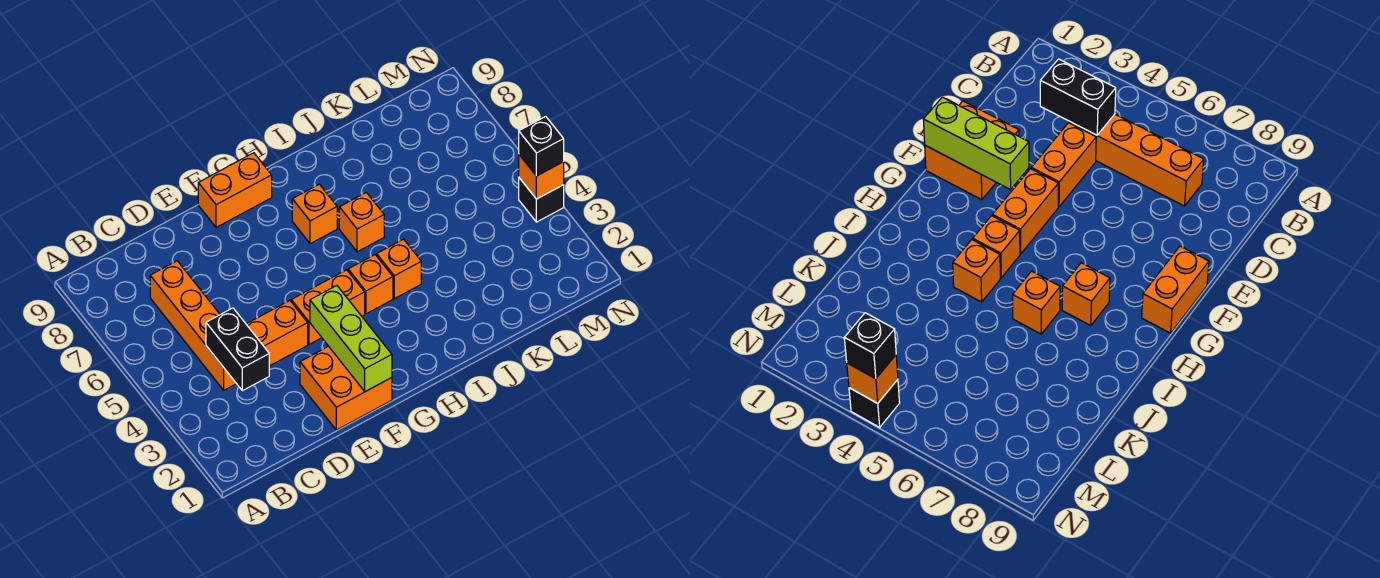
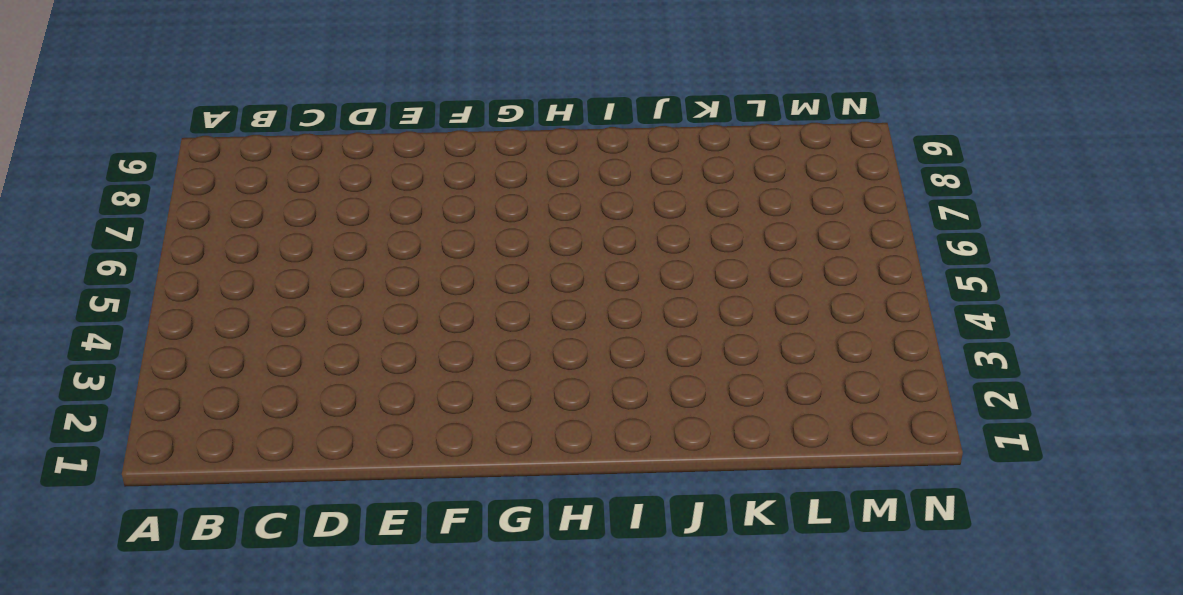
none -> orange brick C4:C7 level 1
none -> orange brick D4:E4 level 1
none -> orange brick E1:F2 level 1

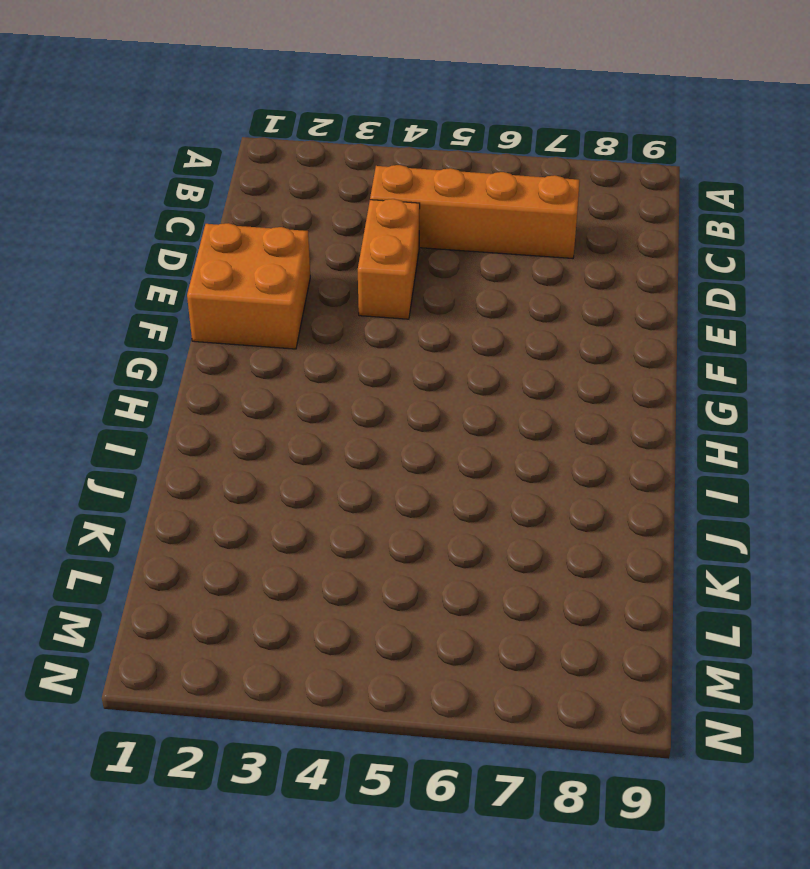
none -> orange brick F4:G4 level 1
none -> orange brick F9:G9 level 1
none -> orange brick H4 level 1

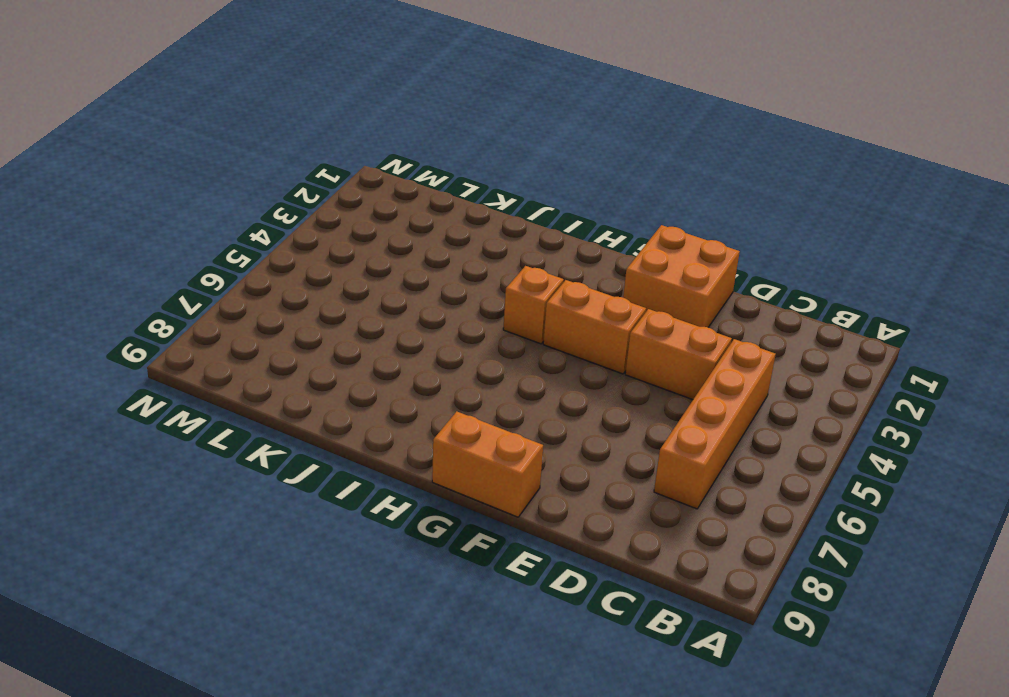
none -> orange brick H7 level 1
none -> orange brick I4 level 1
none -> orange brick I6 level 1

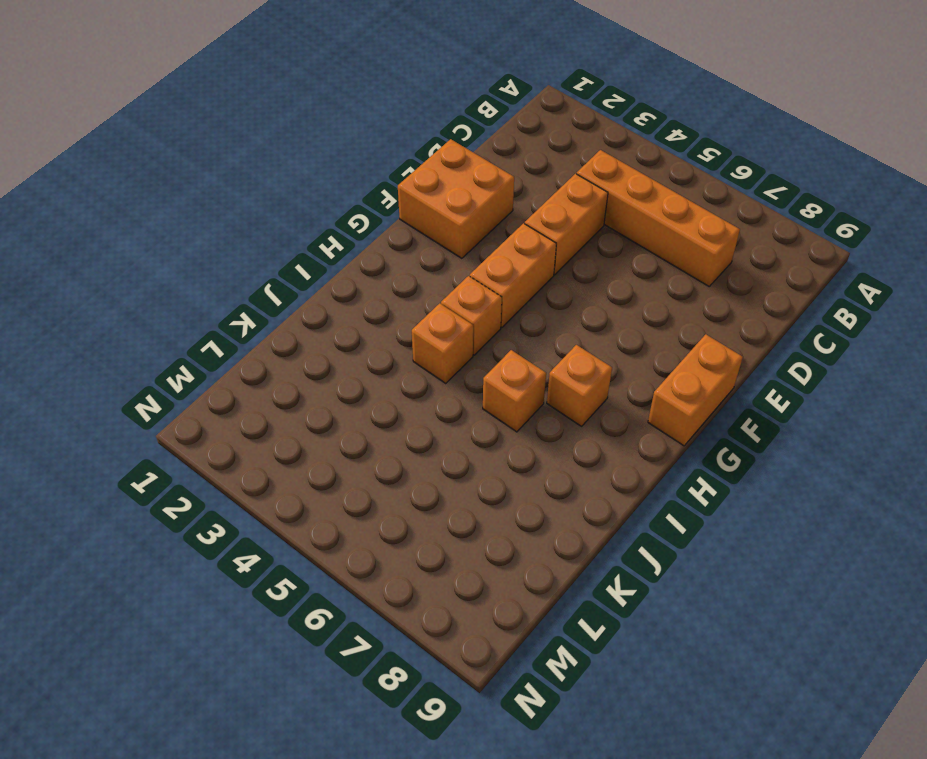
none -> black brick N4 level 1
none -> black brick C3:C4 level 2
none -> lime brick F1:F3 level 2

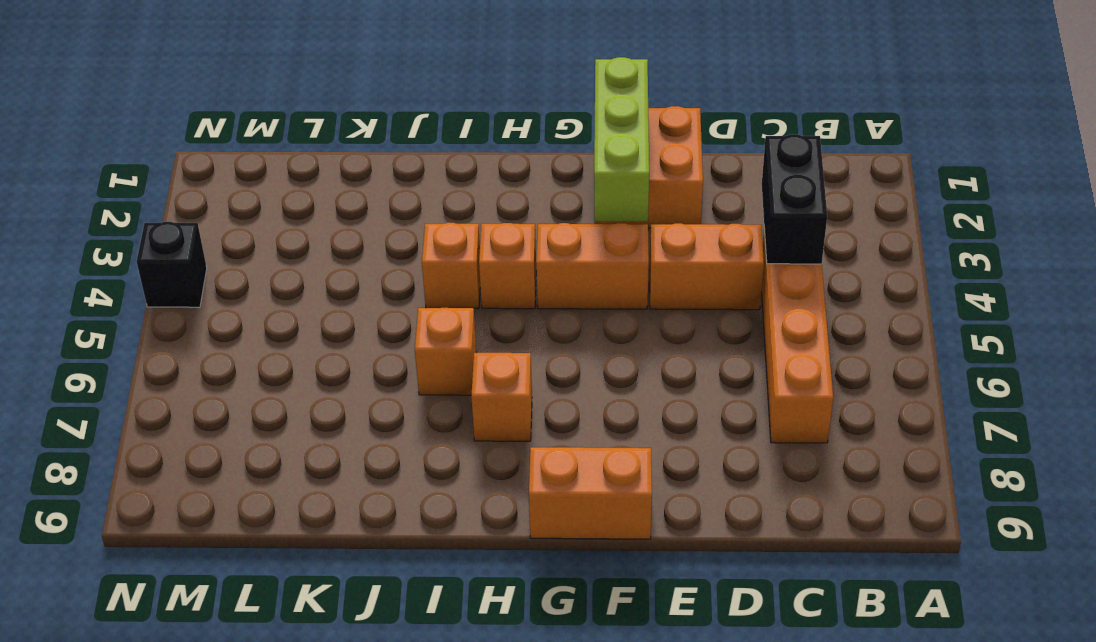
none -> orange brick N4 level 2
none -> black brick N4 level 3

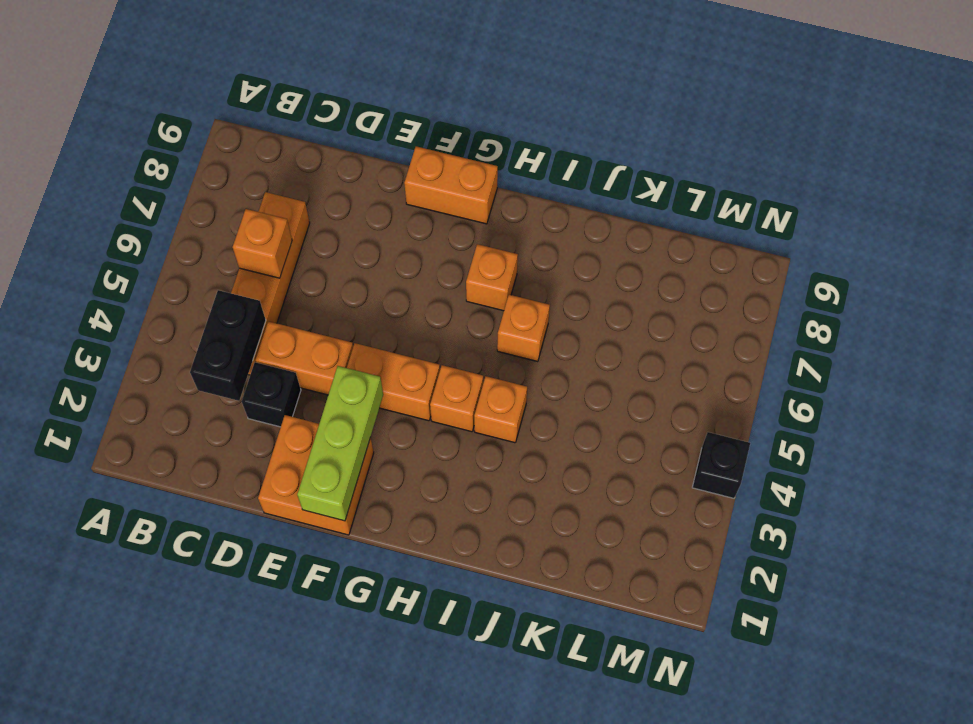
orange brick C6 level 2 -> orange brick N4 level 2
black brick D3 level 1 -> black brick N4 level 3

